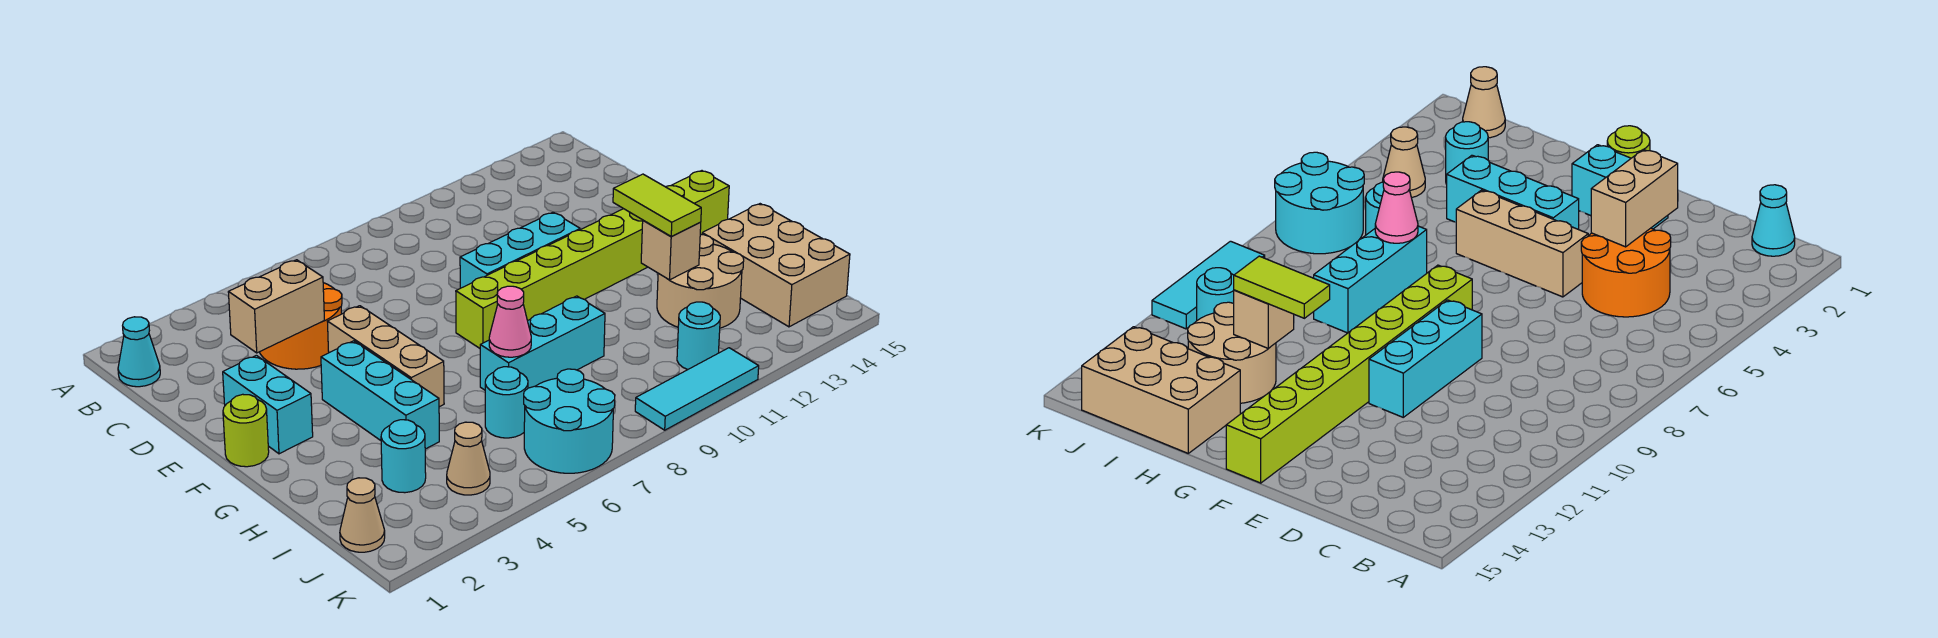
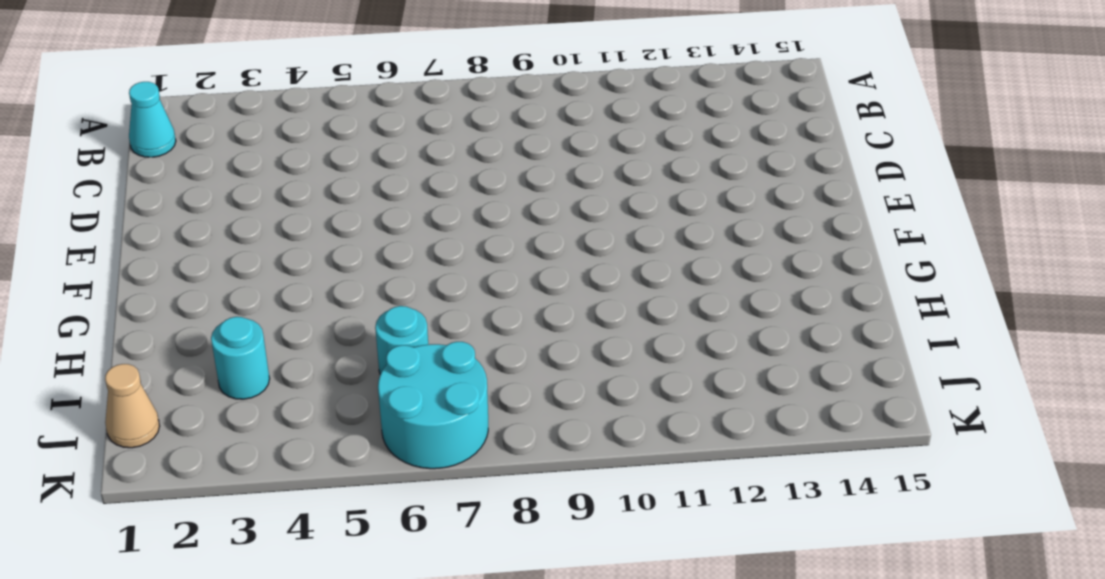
none -> orange round brick C4:D5 level 1
none -> cyan brick E2:F2 level 1
none -> tan brick E5:G5 level 1

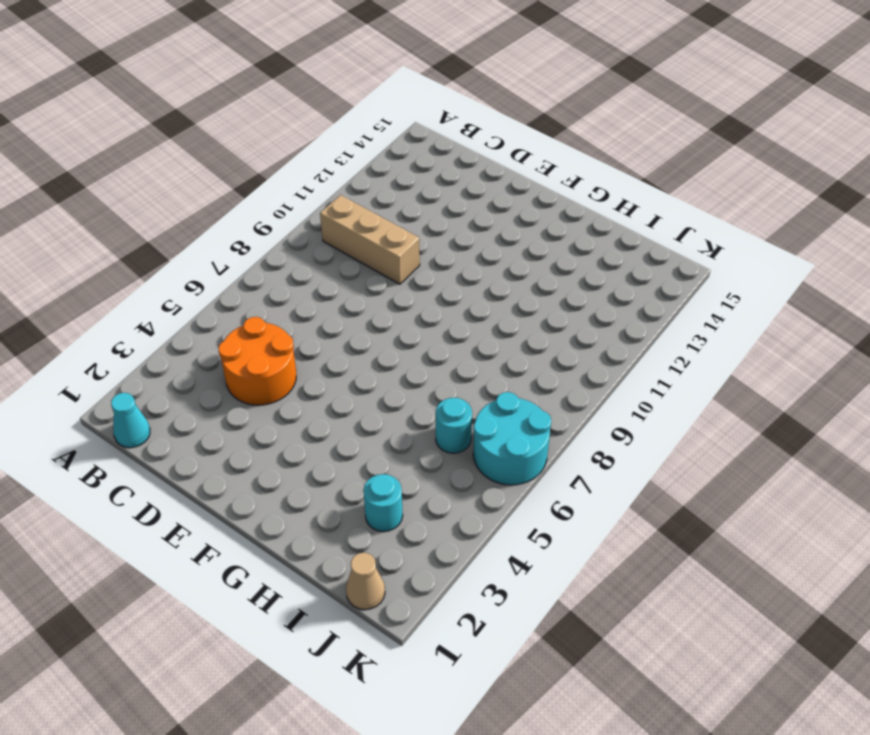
tan brick B10:D10 level 1 -> tan brick E5:G5 level 1
none -> cyan brick E2:F2 level 1
none -> cyan brick E9:E11 level 1
none -> lime round brick F1 level 1

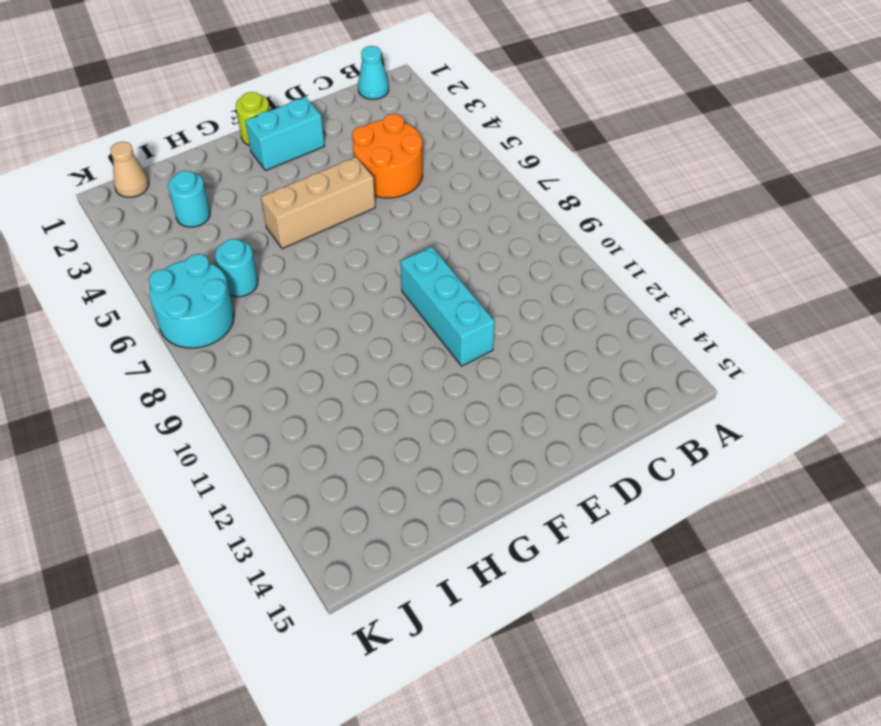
none -> cyan brick F4:H4 level 1
none -> lime brick F8:F15 level 1
none -> cyan brick H7:H9 level 1

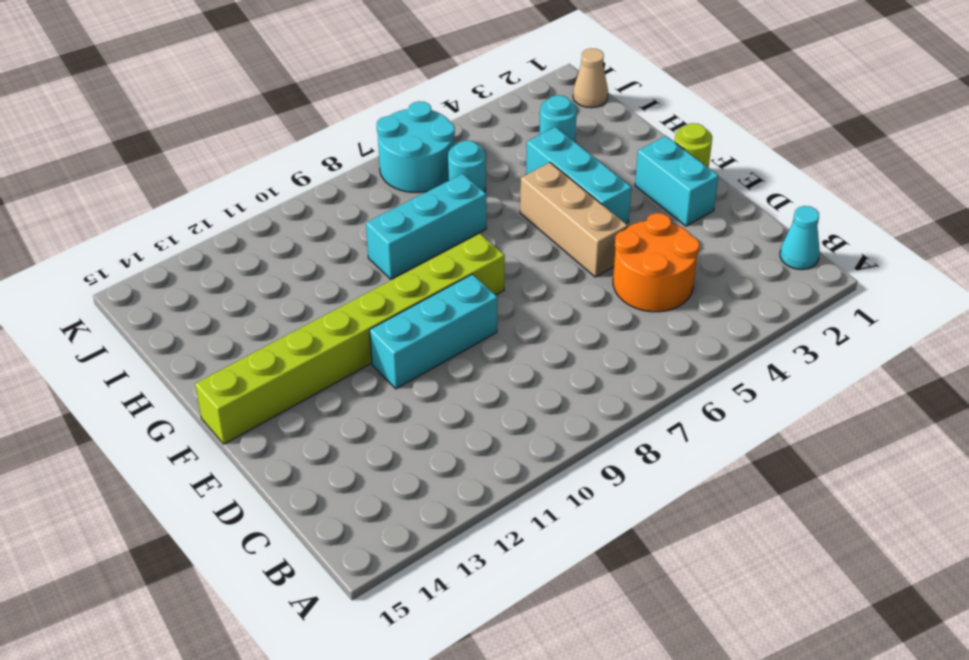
none -> tan round brick H12:I13 level 1
none -> tan brick H14:J15 level 1
none -> tan cone J4 level 1

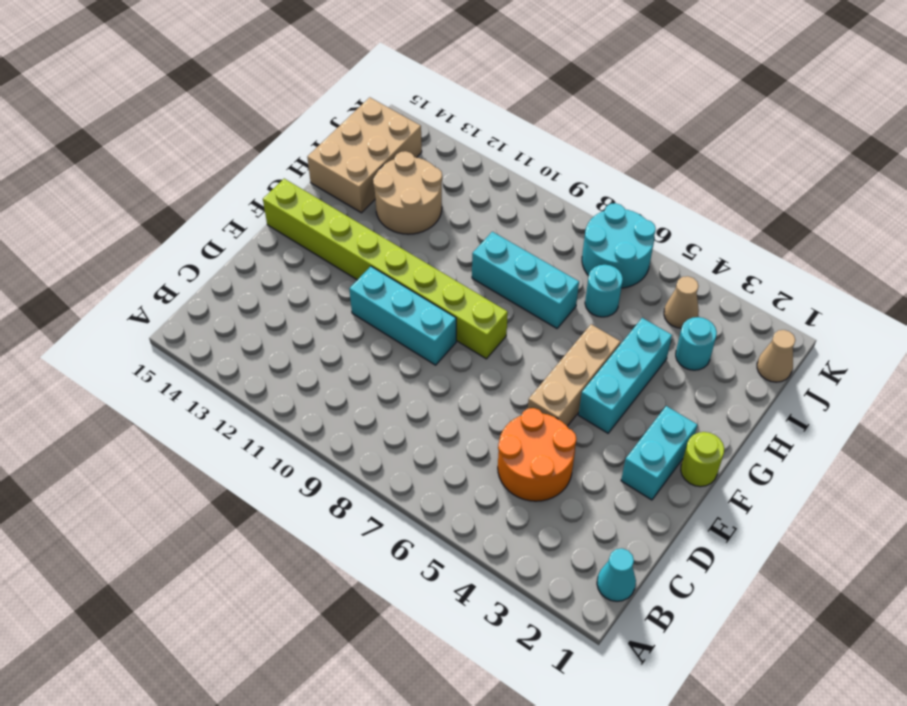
none -> cyan round brick J11 level 1
none -> cyan tile K9:K11 level 1
none -> tan brick D3:D4 level 2

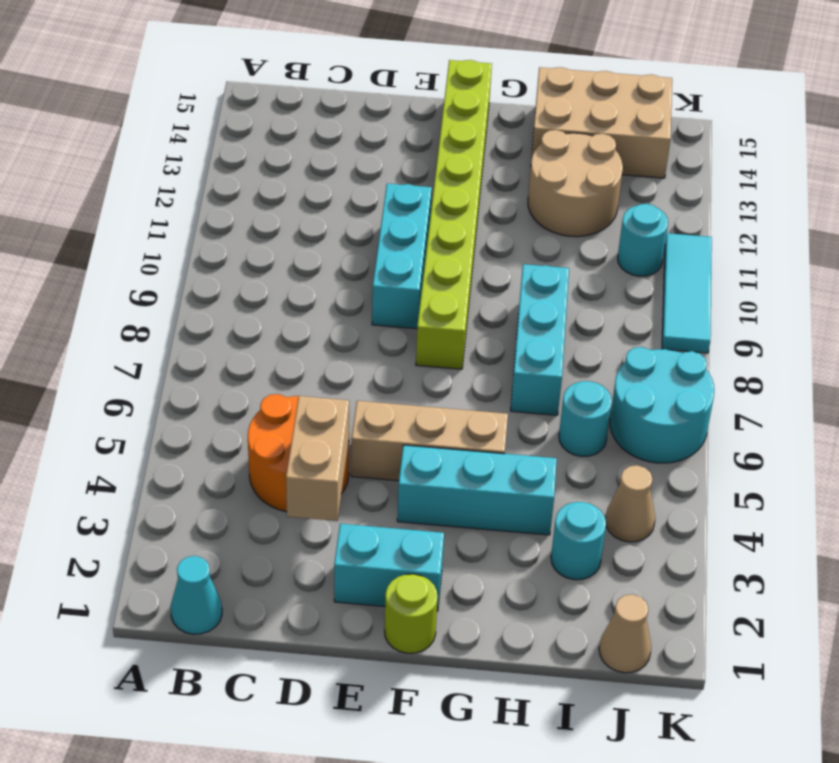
none -> pink cone H7 level 2
none -> tan brick H12 level 2
none -> lime tile G12:H12 level 3

